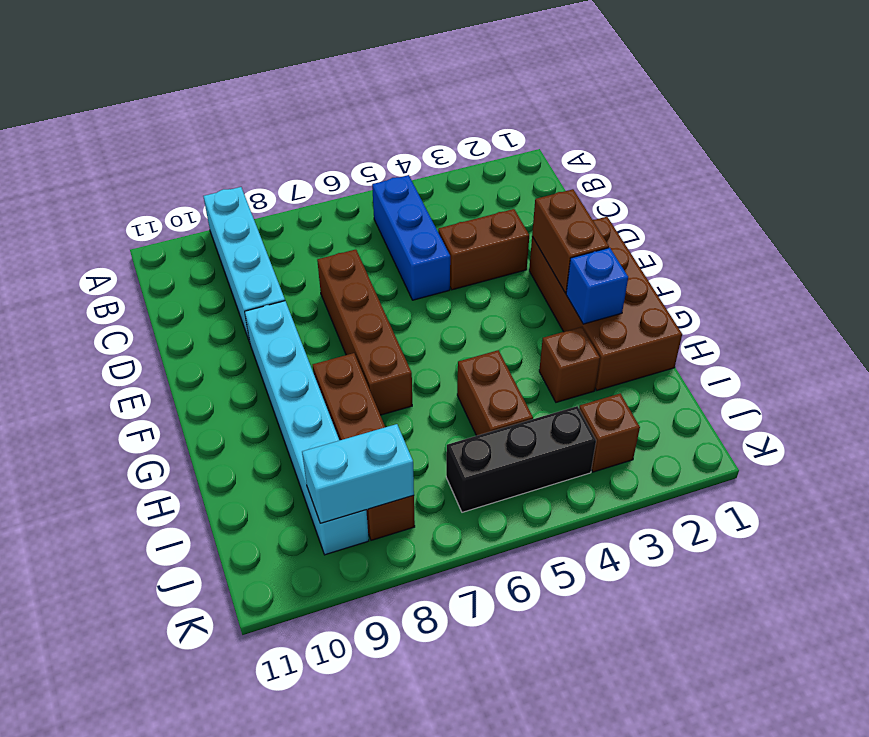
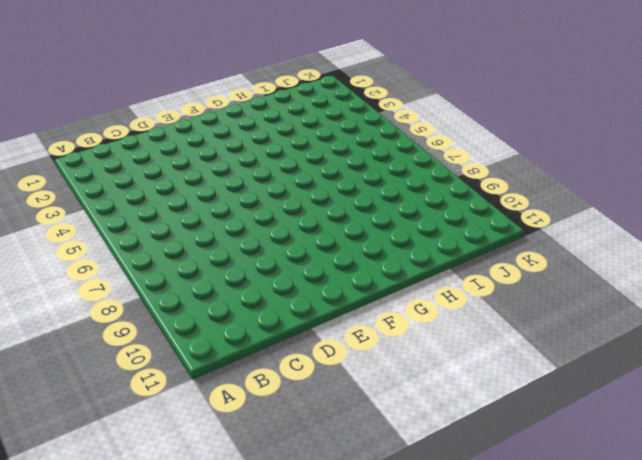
none -> cyan brick A9:D9 level 1
none -> blue brick B5:D5 level 1
none -> brown brick D3:D4 level 1

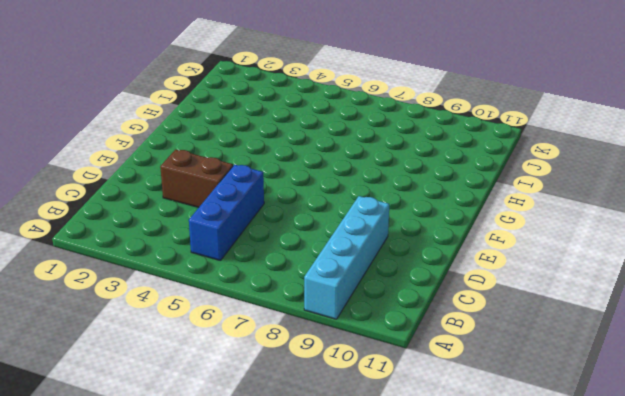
none -> brown brick D7:G7 level 1
none -> brown brick E1:H2 level 1
none -> cyan brick E9:J9 level 1

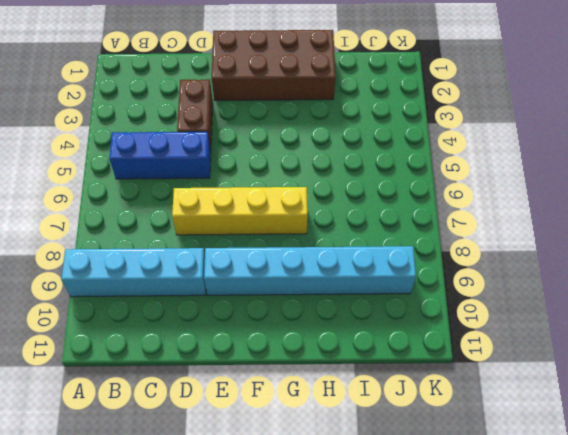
yellow brick D7:G7 level 1 -> brown brick D7:G7 level 1
none -> brown brick G8:J8 level 1
none -> brown brick H3 level 1
none -> brown brick H5:I5 level 1

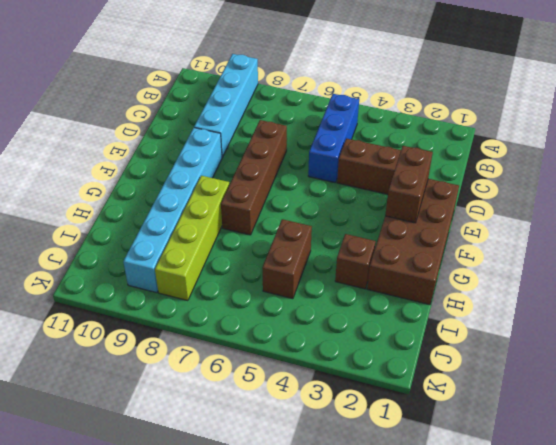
lime brick G8:J8 level 1 -> brown brick G8:J8 level 1
none -> brown brick J3 level 1
none -> black brick J4:J6 level 1
none -> blue brick G2 level 2

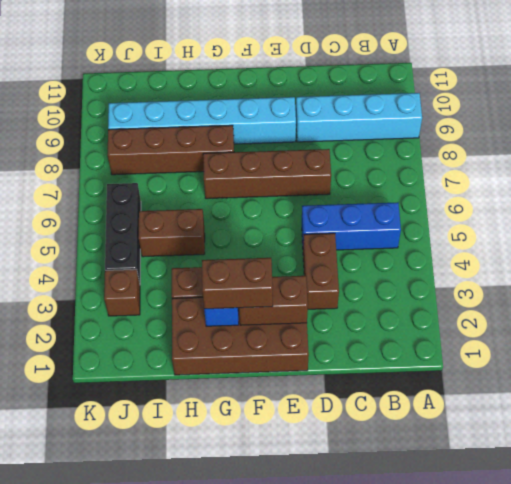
brown brick F2:G2 level 3 -> none
none -> cyan brick J8:J9 level 2

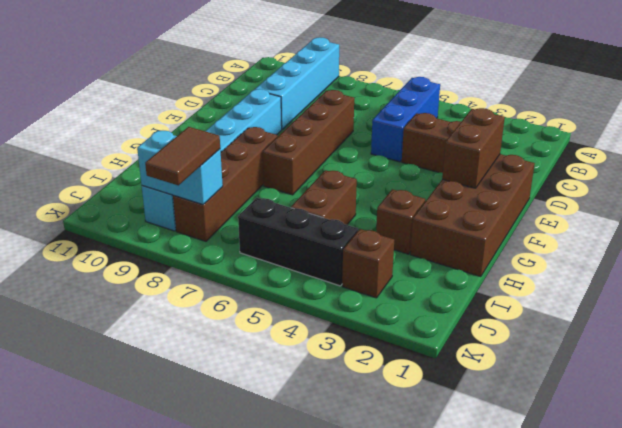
brown tile J8:K8 level 3 -> none
none -> blue brick G2 level 2

